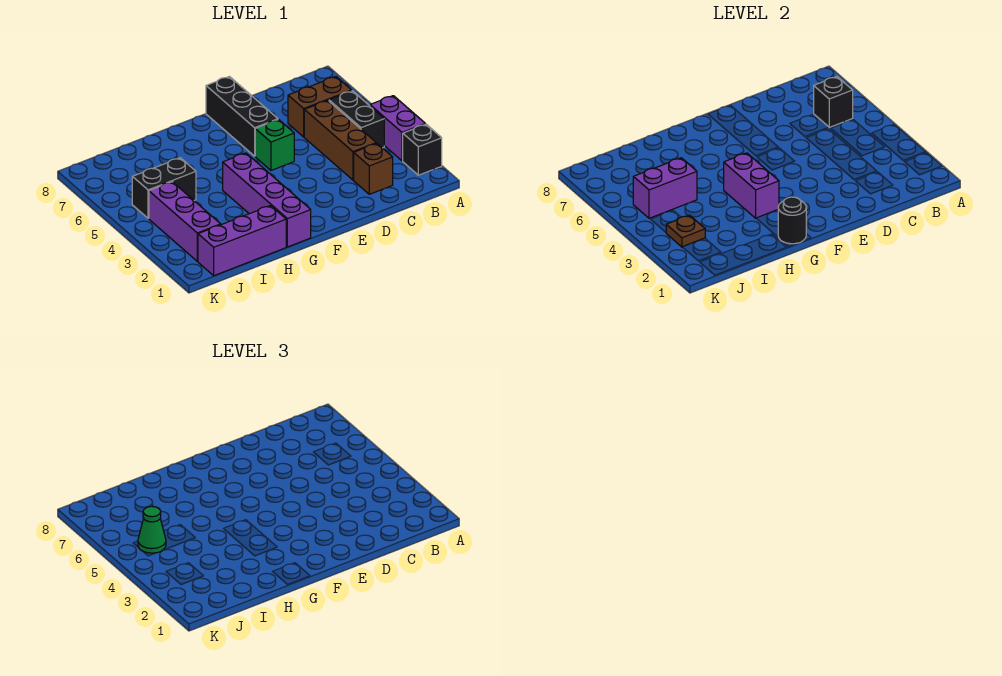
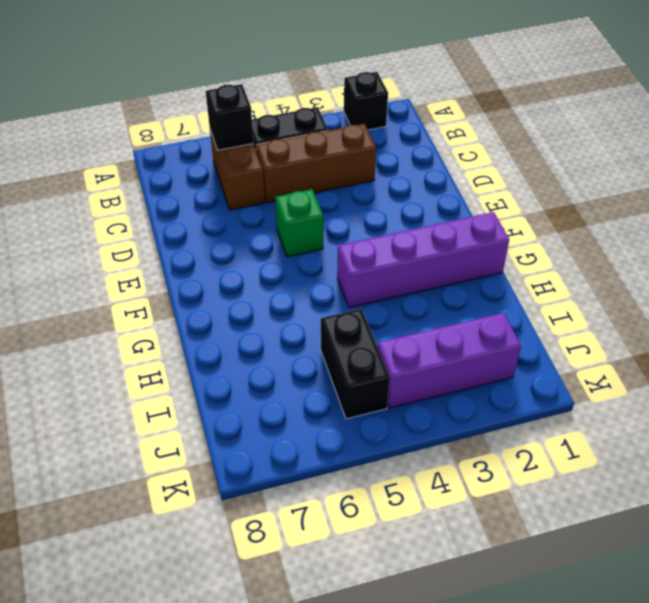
none -> purple brick A3:A4 level 1
none -> brown brick C2 level 1
none -> black brick E6:E8 level 1

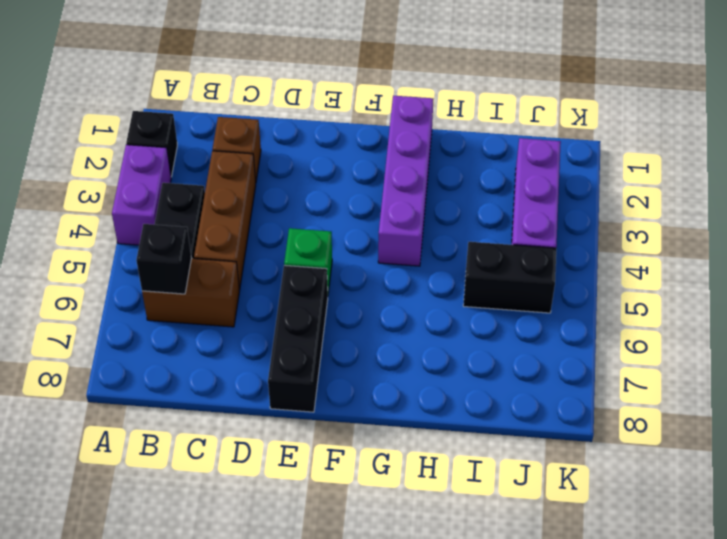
none -> purple brick H1:J1 level 1
none -> black round brick G1 level 2
none -> purple brick G3:G4 level 2

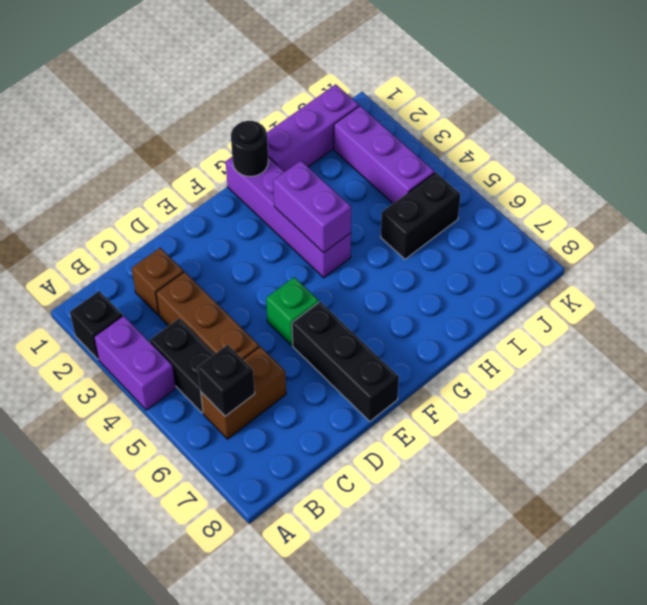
none -> purple brick I5:J5 level 2
none -> brown plate J3 level 2
none -> green cone J5 level 3

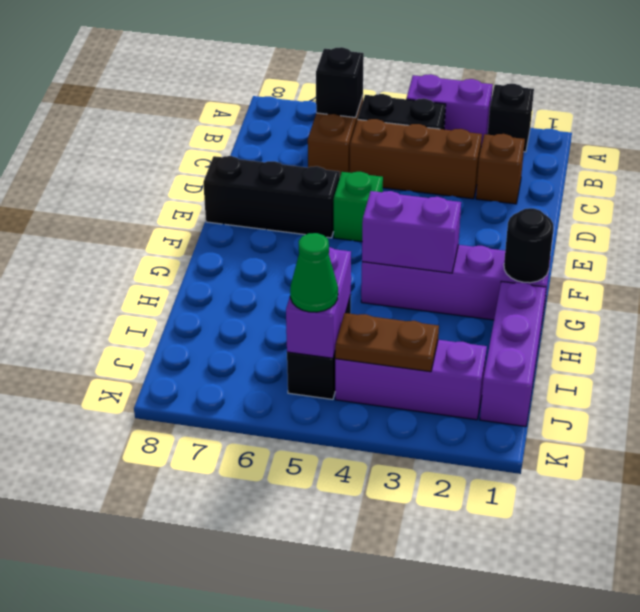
brown plate J3:J4 level 2 -> brown plate J3 level 2

